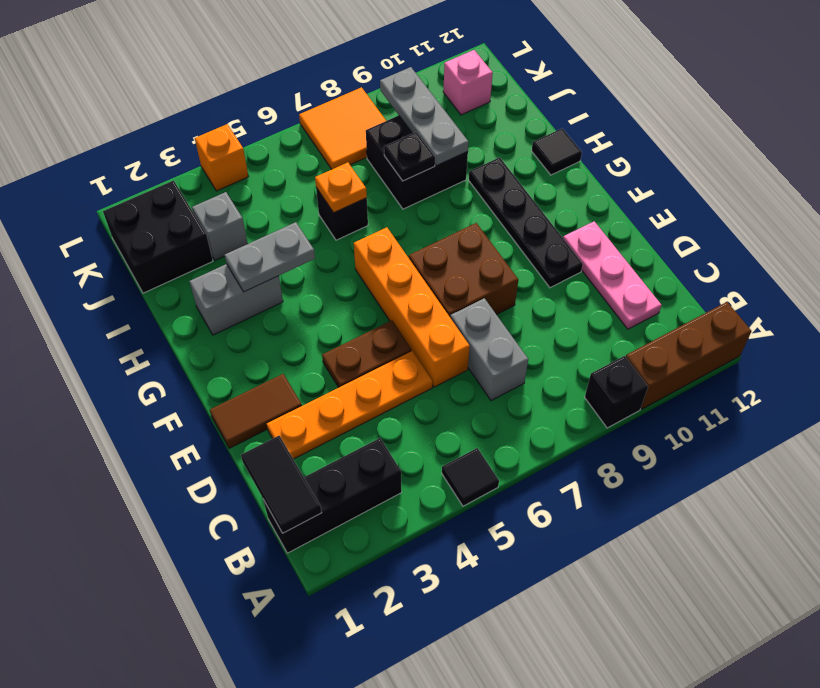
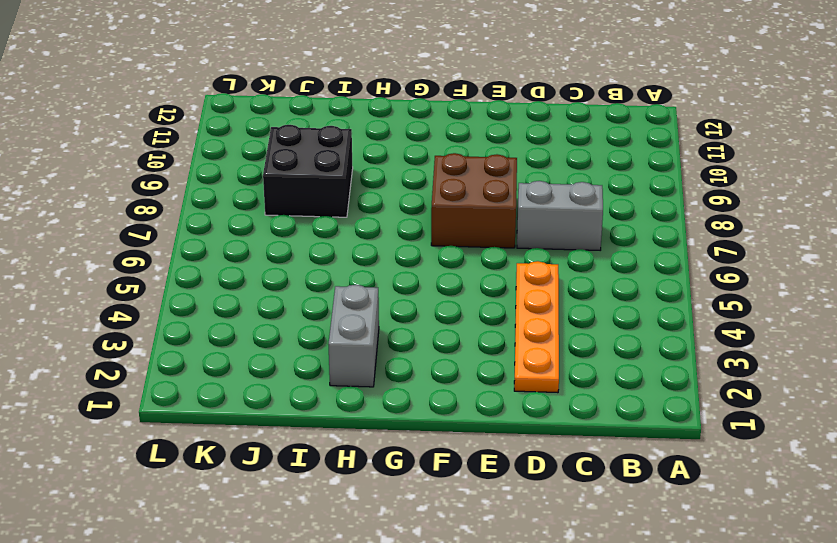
none -> black tile A5 level 1
none -> black brick A9 level 1
none -> brown brick A10:A12 level 1

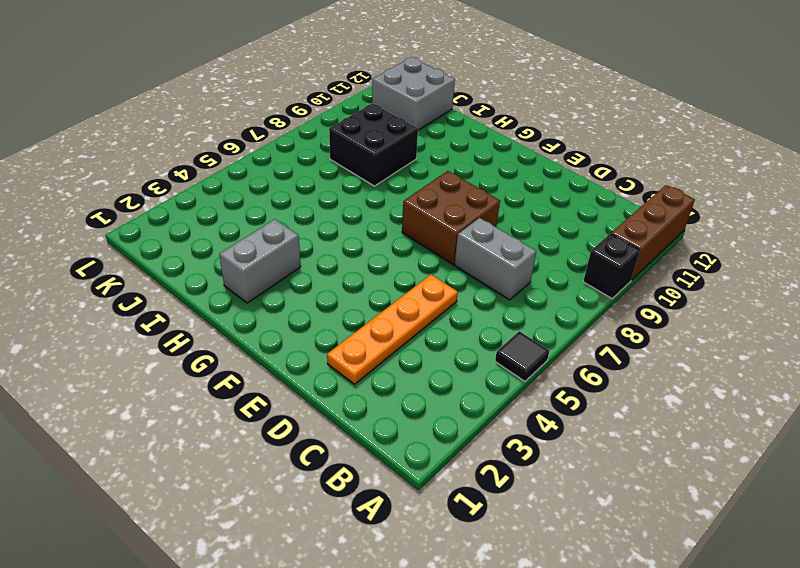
grey brick J11:K12 level 1 -> pink brick K11 level 1
none -> black brick B1:B3 level 1
none -> pink plate C11:E11 level 1
none -> orange brick D6:G6 level 1

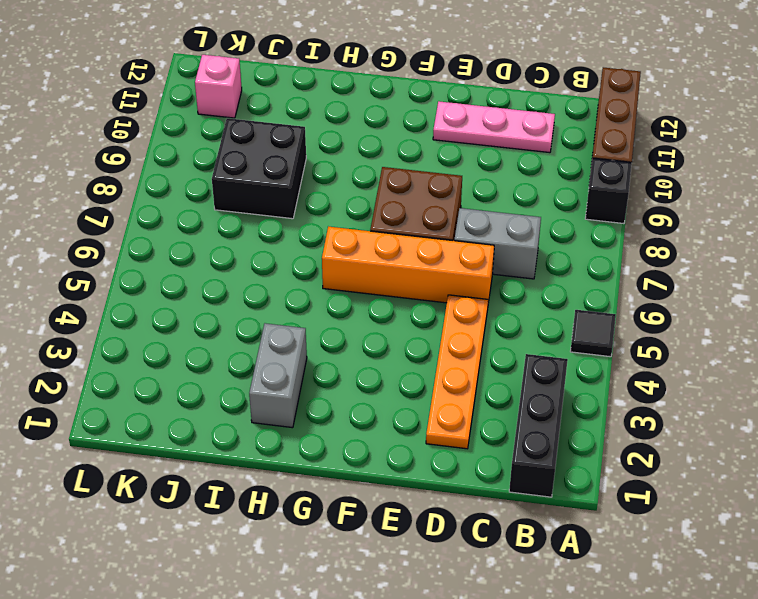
none -> brown tile E1:E2 level 1
none -> brown plate E4:E5 level 1
none -> black plate E10:H10 level 1

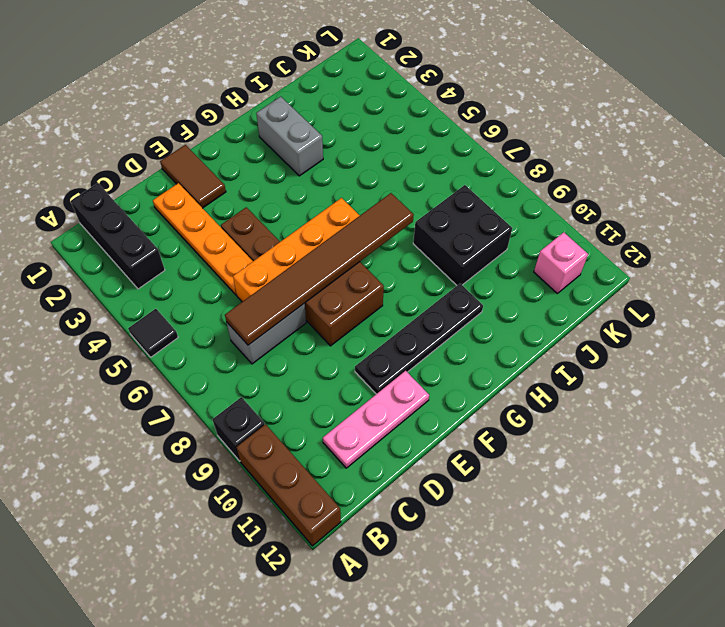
brown tile C7:H7 level 2 -> none
none -> black tile H12 level 1
none -> black brick I6 level 1
none -> black brick J1:K2 level 1

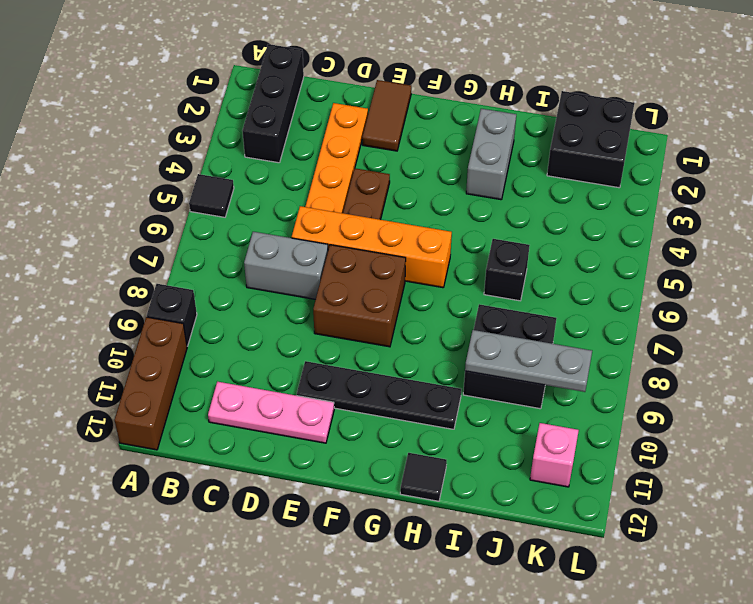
none -> grey brick J3 level 1
none -> orange tile K7:L8 level 1
none -> orange brick L4 level 1

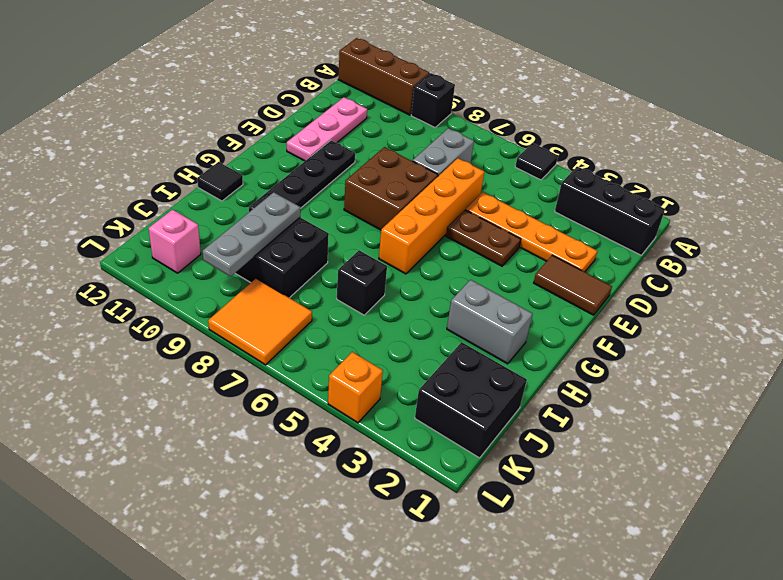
none -> grey brick J3 level 1
none -> black tile B1:C1 level 2
none -> grey plate H3:H4 level 2

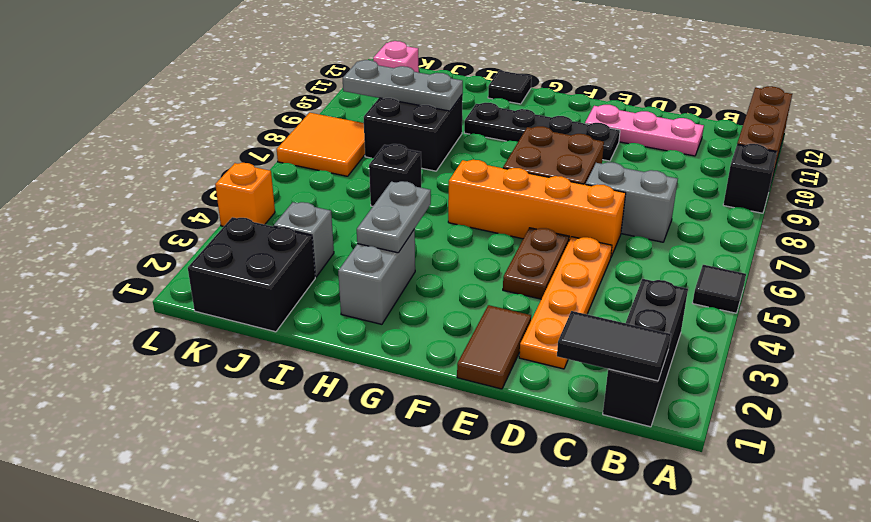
none -> orange plate I6 level 2
none -> black plate I8 level 2

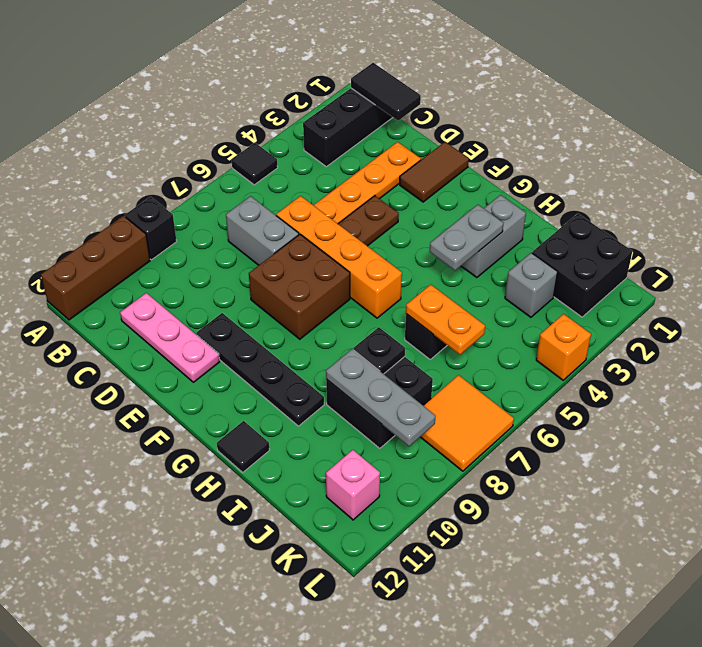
orange plate I6:J6 level 2 -> orange plate I6 level 2

